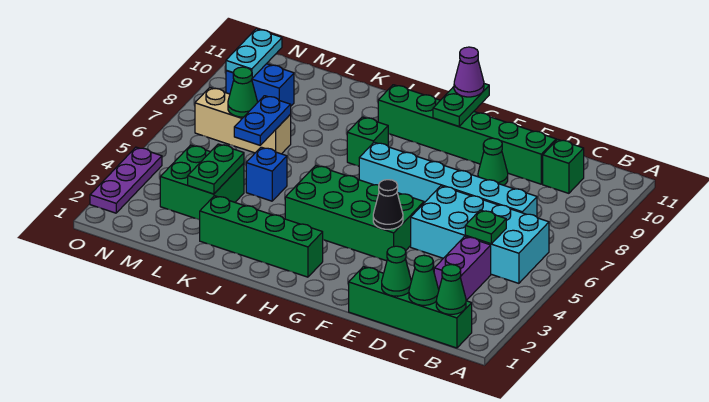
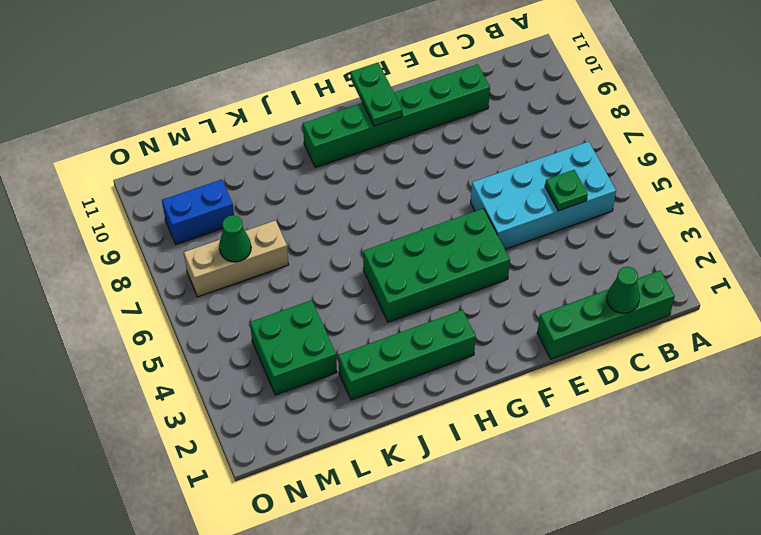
none -> purple brick C3:C4 level 1
none -> cyan brick C7:H7 level 1
none -> green brick C10 level 1

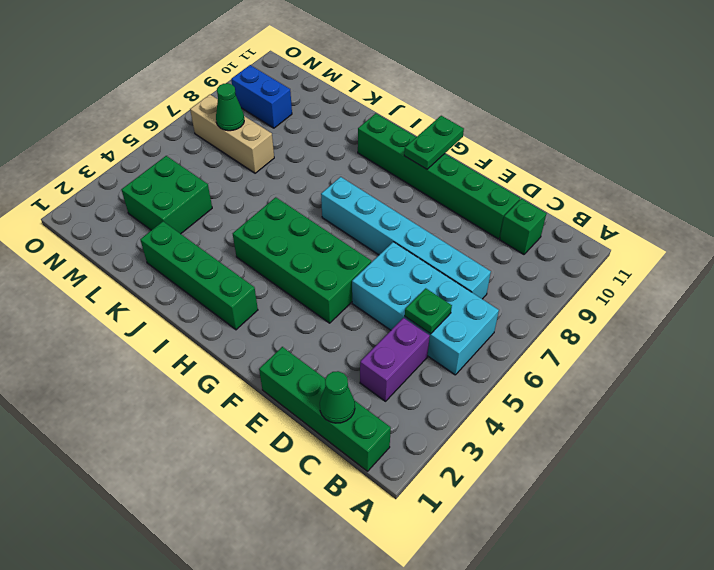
none -> green cone E9 level 1
none -> green brick I8 level 1
none -> blue brick K5 level 1

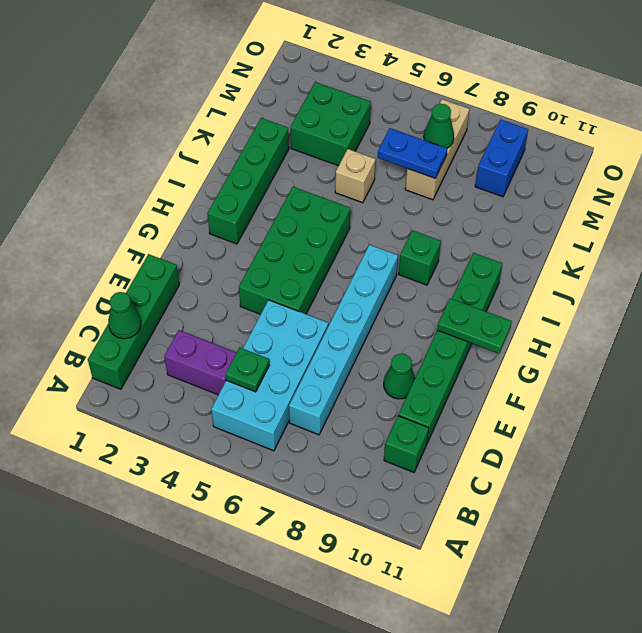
tan brick K5 level 1 -> blue brick K5 level 1
none -> purple plate O2:O4 level 1
none -> green cone B1 level 2
none -> green cone D1 level 2

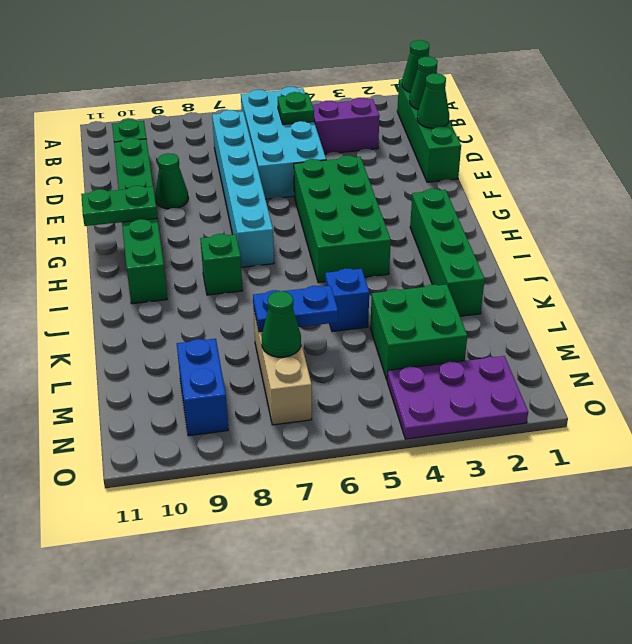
purple plate N2:O4 level 1 -> purple plate O2:O4 level 1
none -> black cone F4 level 2
none -> green plate L3:L4 level 2
none -> cyan plate N9:N10 level 2

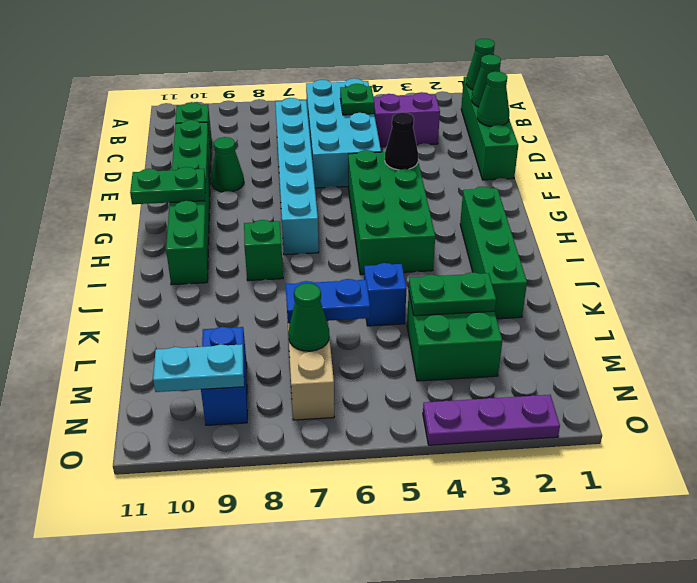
none -> purple cone G11 level 3

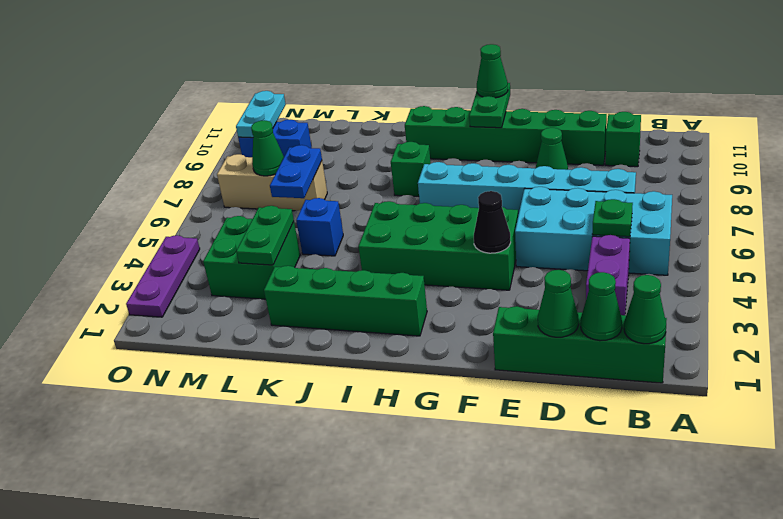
green cone G11 level 3 -> purple cone G11 level 3

